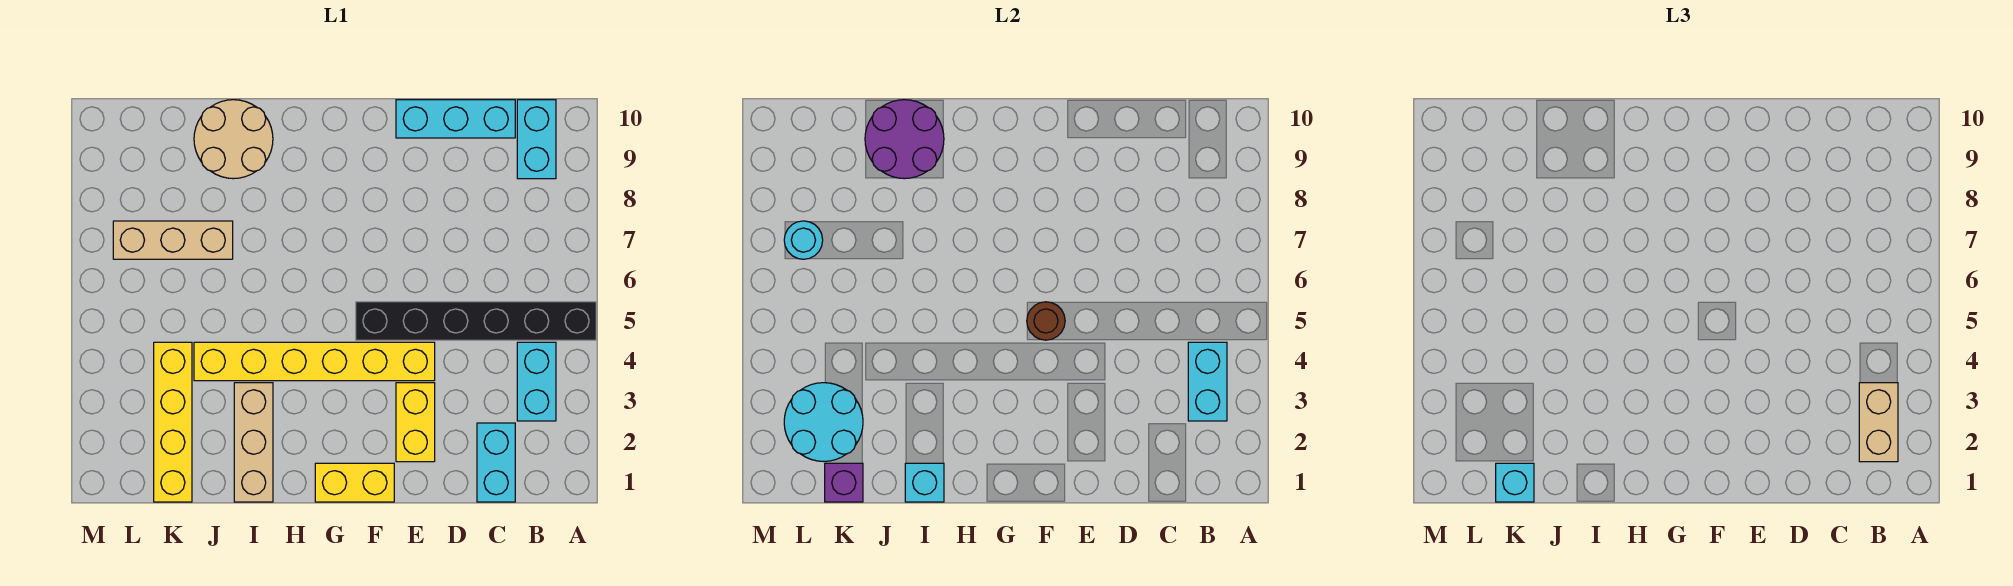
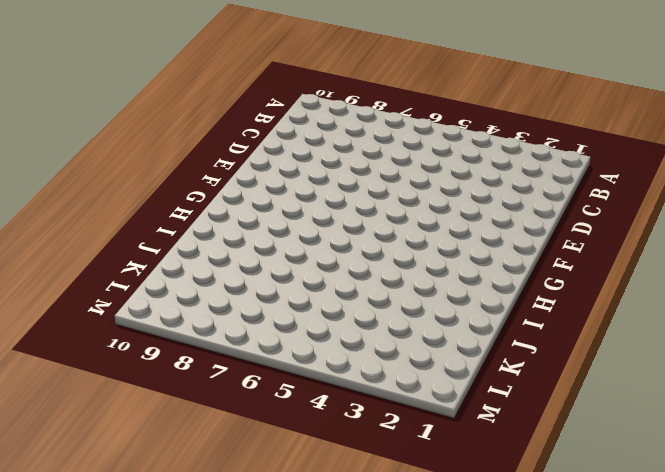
none -> black brick A5:F5 level 1
none -> cyan brick B3:B4 level 1
none -> cyan brick B9:B10 level 1

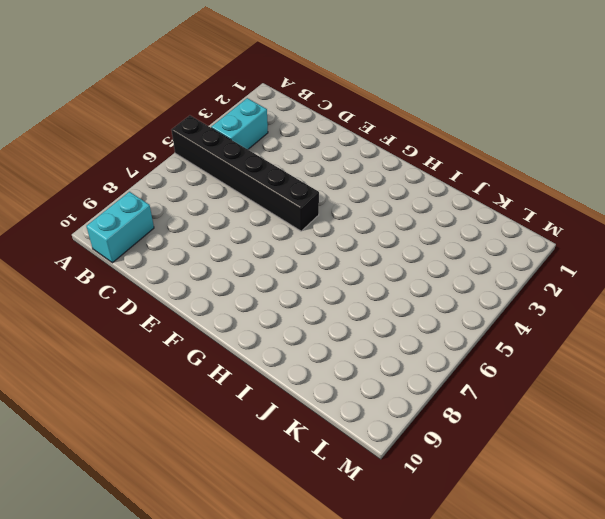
none -> cyan brick C1:C2 level 1
none -> cyan brick C10:E10 level 1
none -> yellow brick E2:E3 level 1

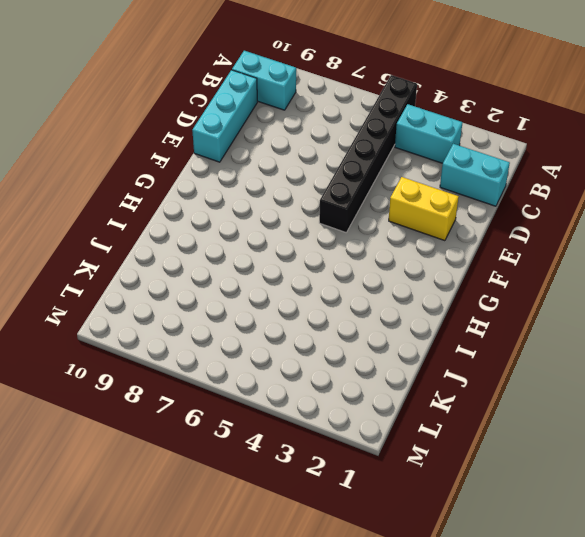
none -> yellow brick E4:J4 level 1
none -> yellow brick F1:G1 level 1
none -> tan brick I1:I3 level 1

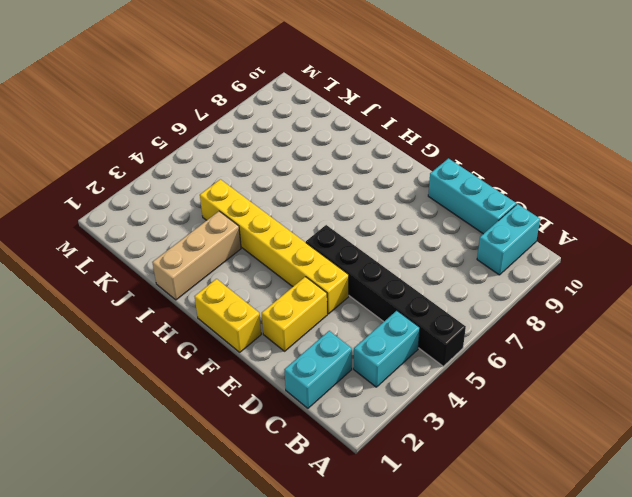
none -> tan round brick I9:J10 level 1
none -> tan brick J7:L7 level 1
none -> yellow brick K1:K4 level 1

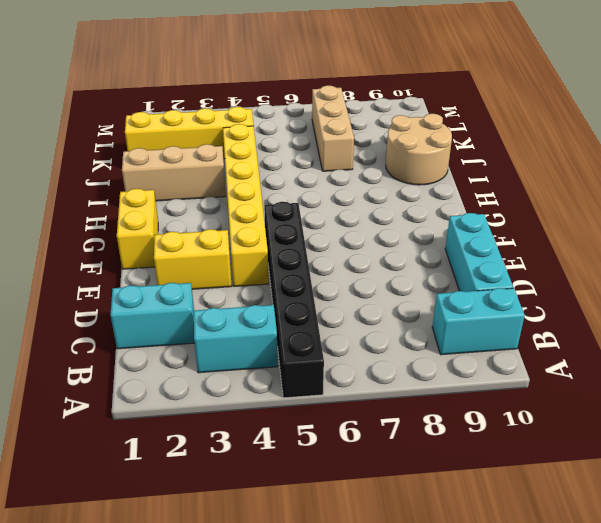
none -> cyan brick B3:B4 level 2
none -> brown round brick F5 level 2
none -> cyan brick I1 level 2

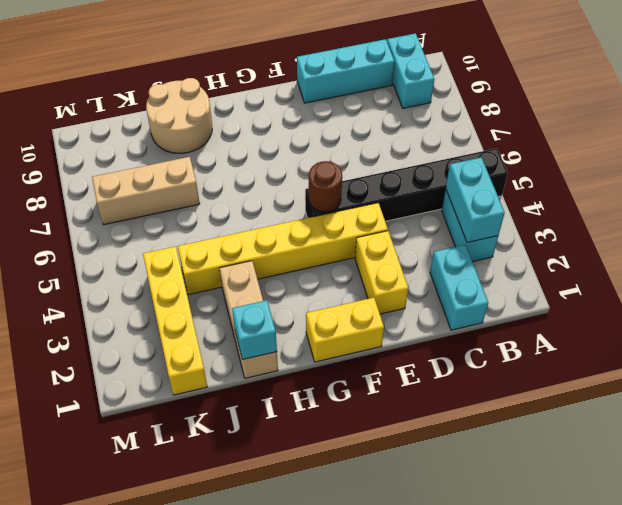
none -> purple round brick I9:J10 level 2
none -> purple brick K1 level 2
none -> cyan round brick K2:L3 level 2

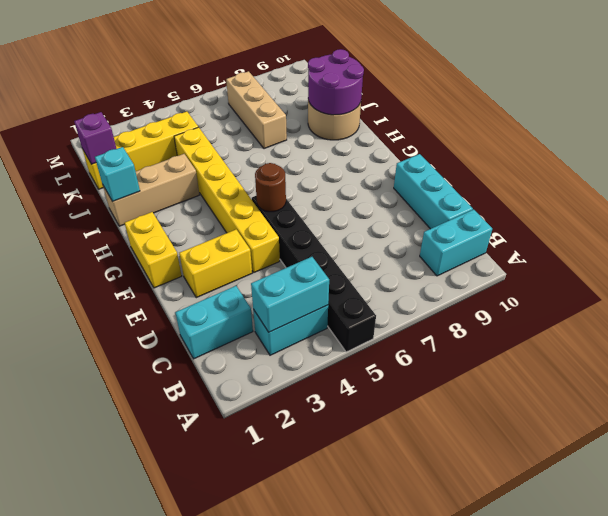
none -> cyan round brick K2:L3 level 2
none -> cyan round brick L7 level 2
none -> tan brick B2:B3 level 3

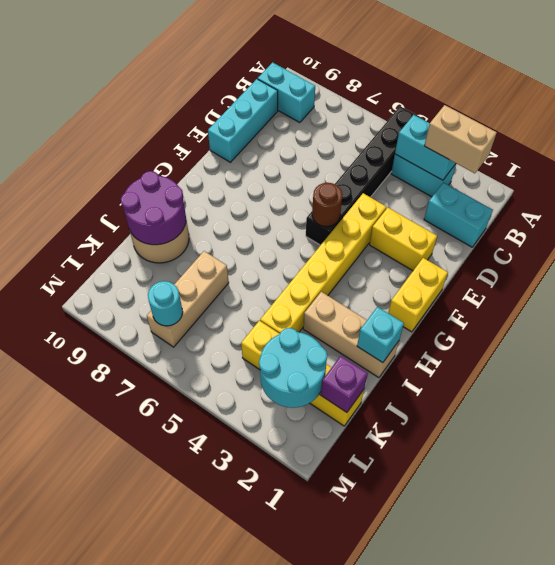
none -> cyan brick K1 level 3

